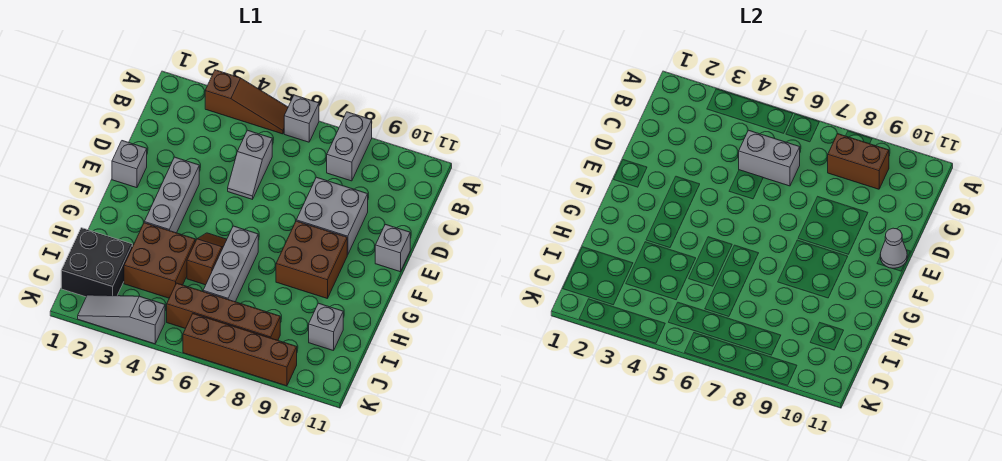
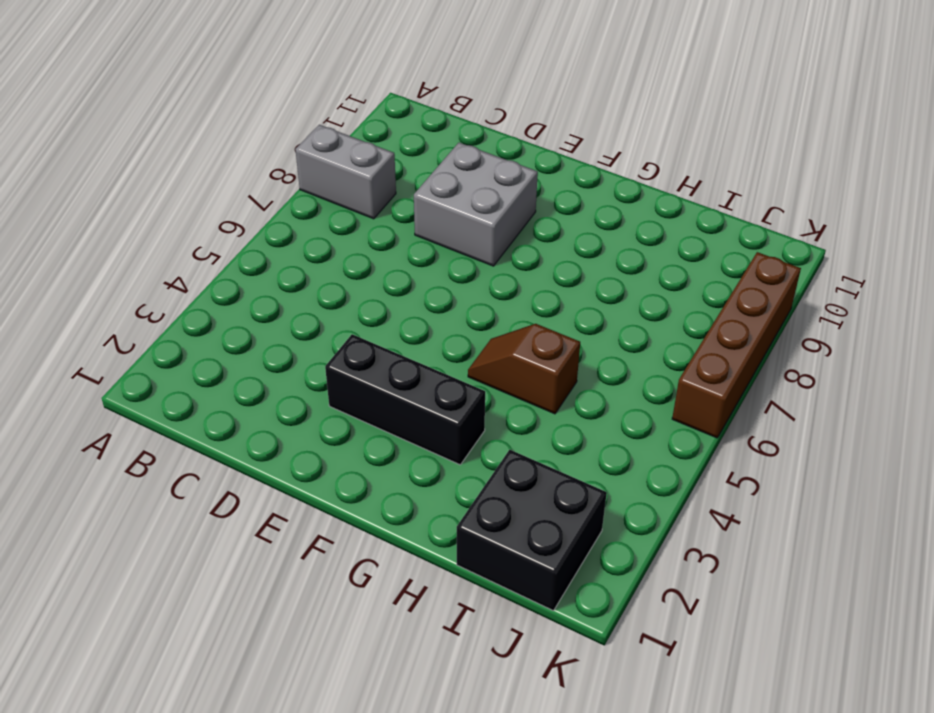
black brick E3:G3 level 1 -> grey brick E3:G3 level 1
none -> brown slope A3:A5 level 1 top 3
none -> grey brick A6 level 1
none -> grey slope C5:D5 level 1 top C

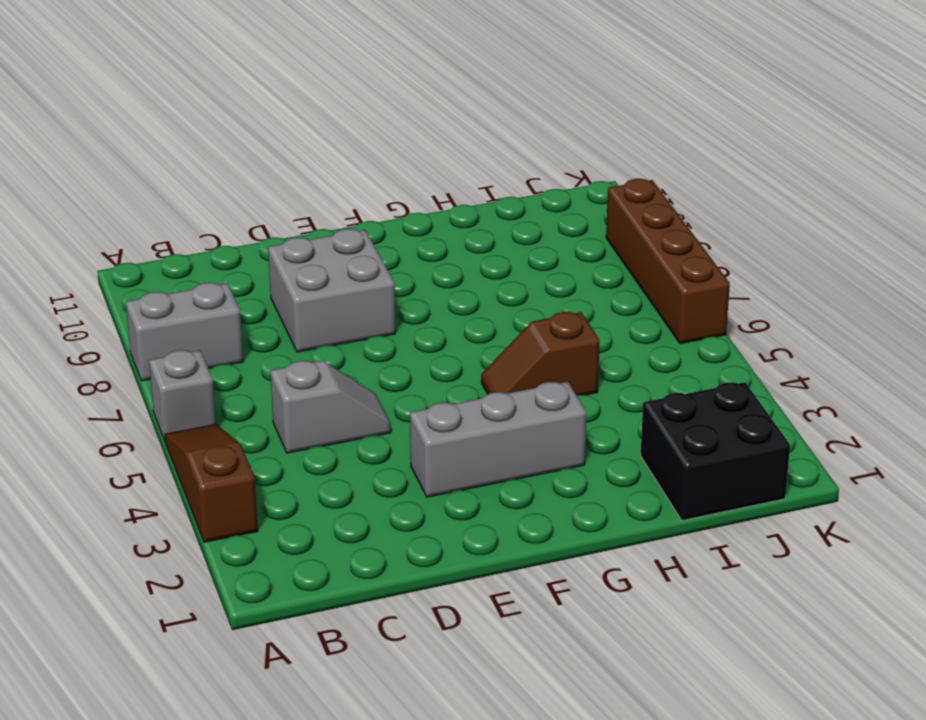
none -> grey brick E1 level 1
none -> grey brick E11 level 1
none -> brown brick F8:G9 level 1

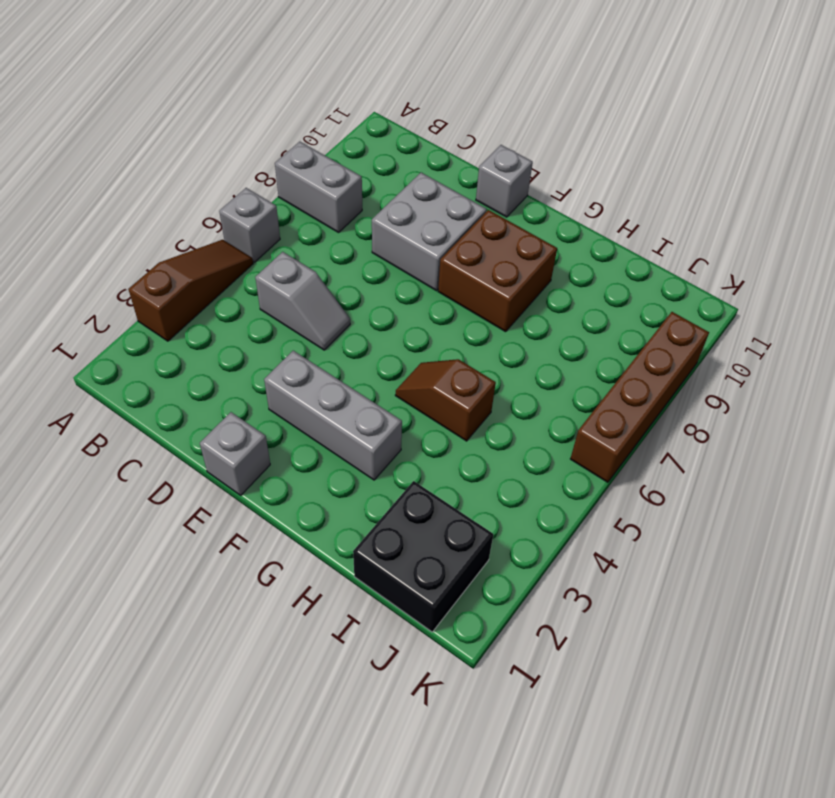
none -> grey brick G6:I6 level 1
none -> brown brick H3:I4 level 1
none -> grey brick I10 level 1

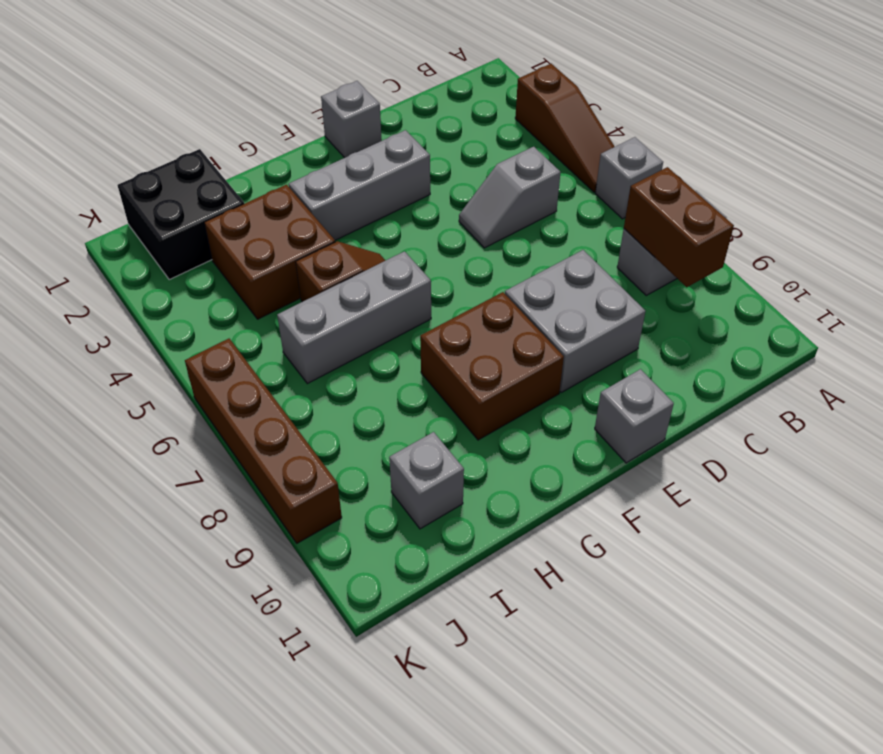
none -> brown brick J5:J8 level 1
none -> grey slope K2:K4 level 1 top 4
none -> grey brick C5:C6 level 2

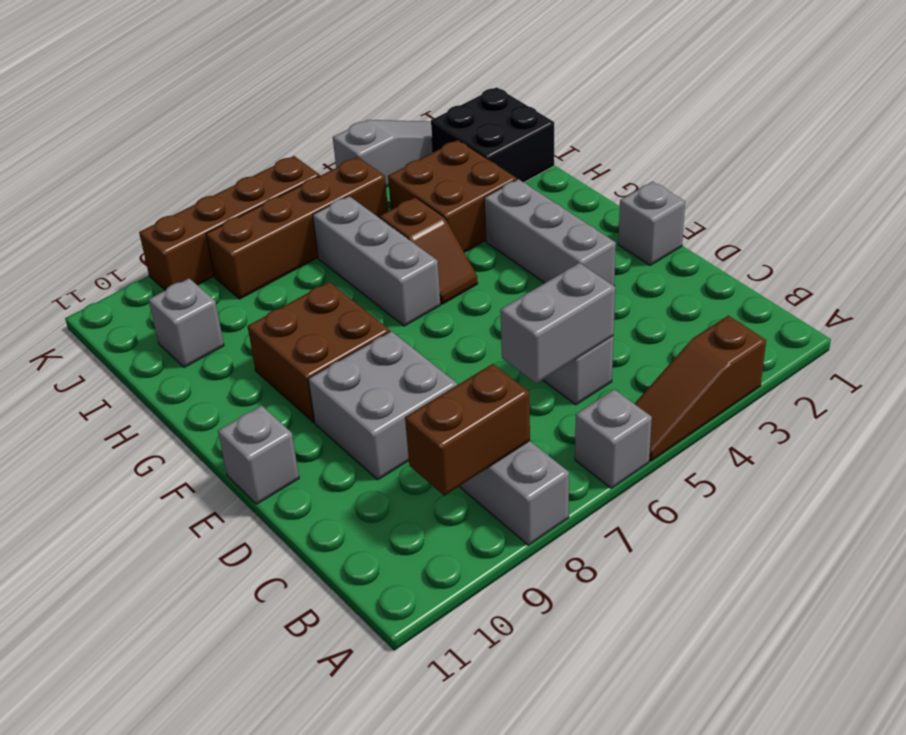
none -> grey cone E11 level 2

